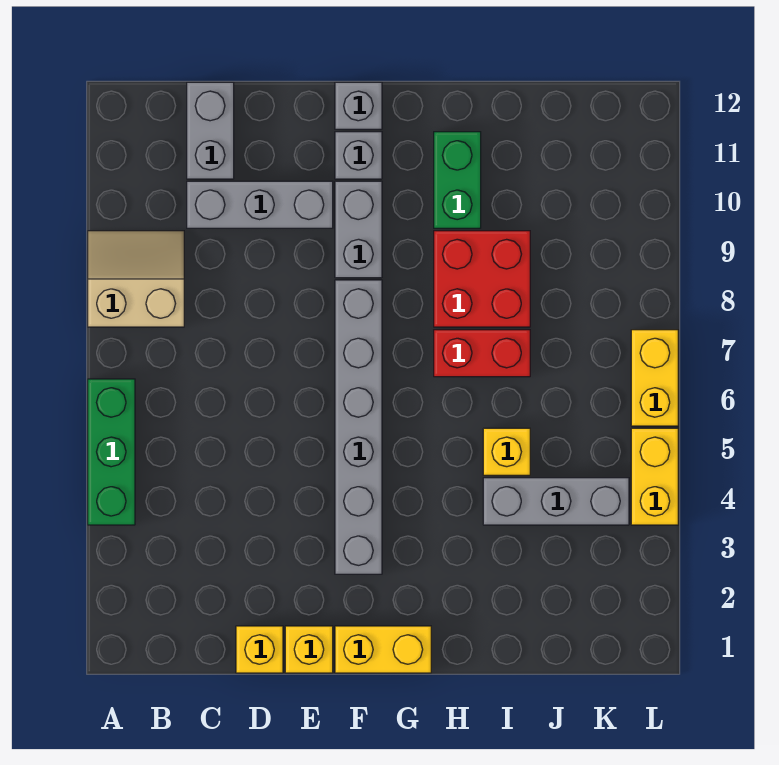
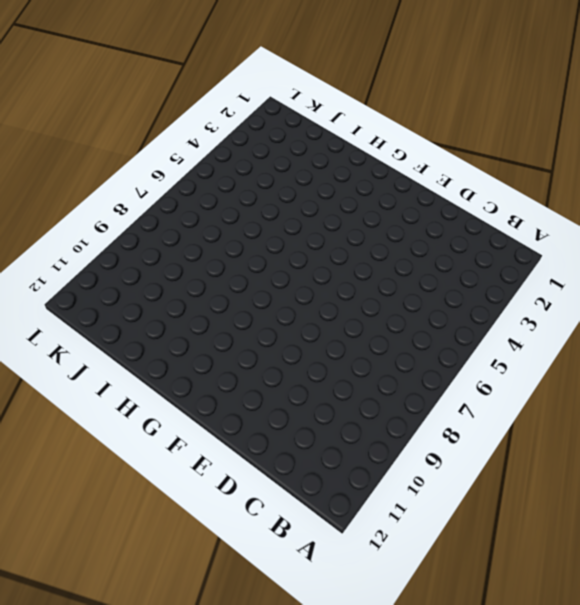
none -> green brick A4:A6 level 1
none -> tan slope A8:B9 level 1 top 8
none -> grey brick C10:E10 level 1

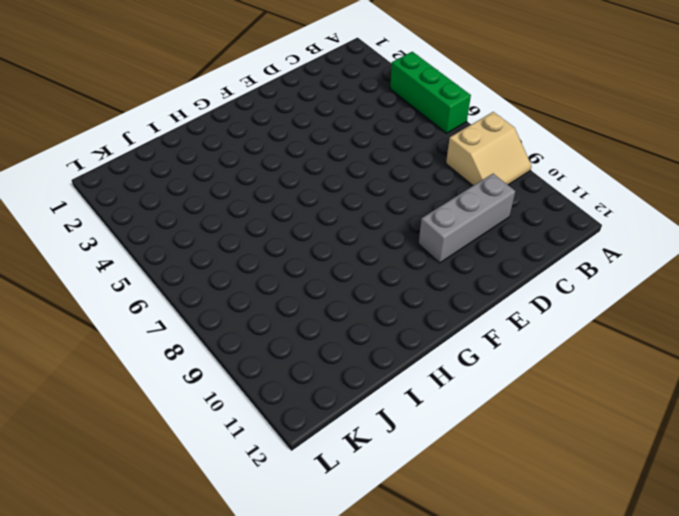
none -> grey brick C11:C12 level 1
none -> yellow brick D1 level 1
none -> yellow brick E1 level 1

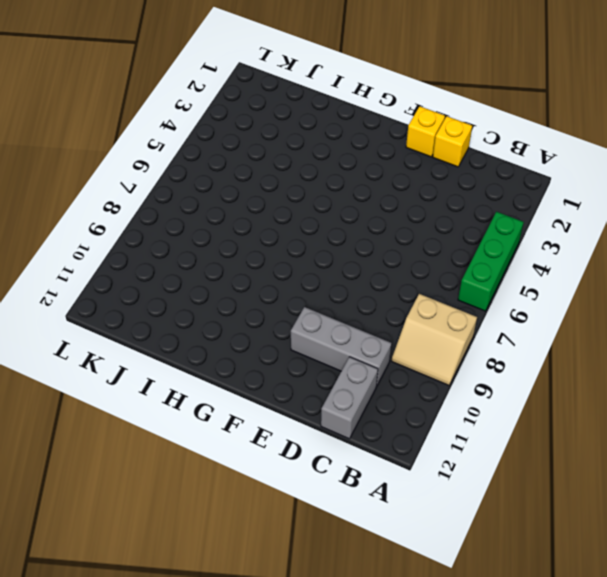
none -> yellow brick F1:G1 level 1
none -> grey brick F3:F8 level 1
none -> grey brick F9:F10 level 1

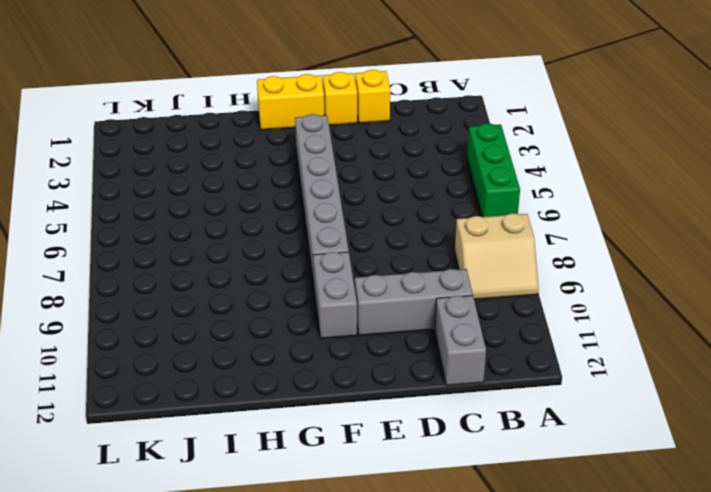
none -> grey brick F11 level 1
none -> grey brick F12 level 1
none -> red brick H7:I7 level 1

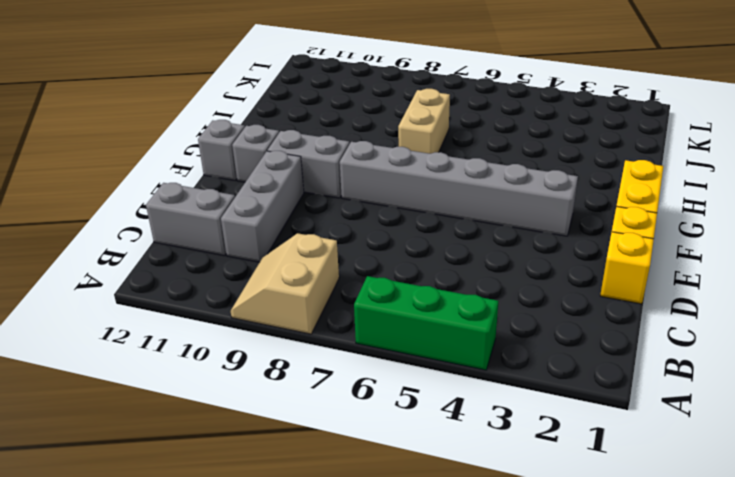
tan brick H7:I7 level 1 -> red brick H7:I7 level 1
none -> red brick H8:I9 level 1
none -> green brick H10:H11 level 1
none -> grey brick I4:K4 level 1

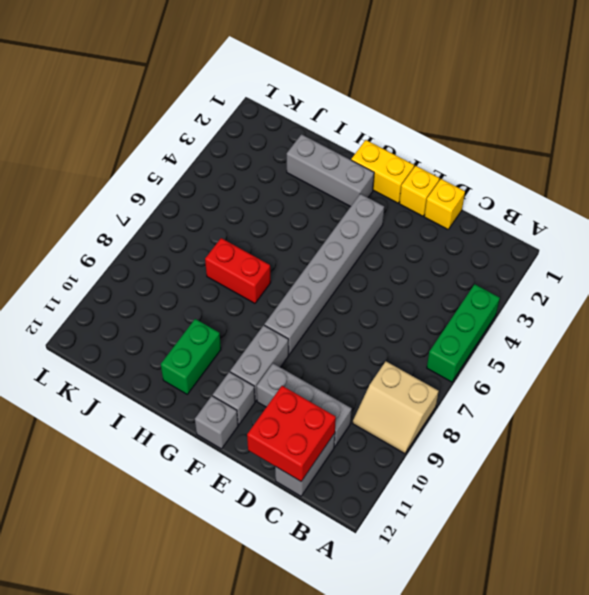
red brick C11:D12 level 2 -> red brick H8:I9 level 1
grey brick G2:I2 level 1 -> grey brick I4:K4 level 1
none -> yellow brick I5 level 1
none -> yellow brick L4:L5 level 1
none -> yellow brick L6:L7 level 1

